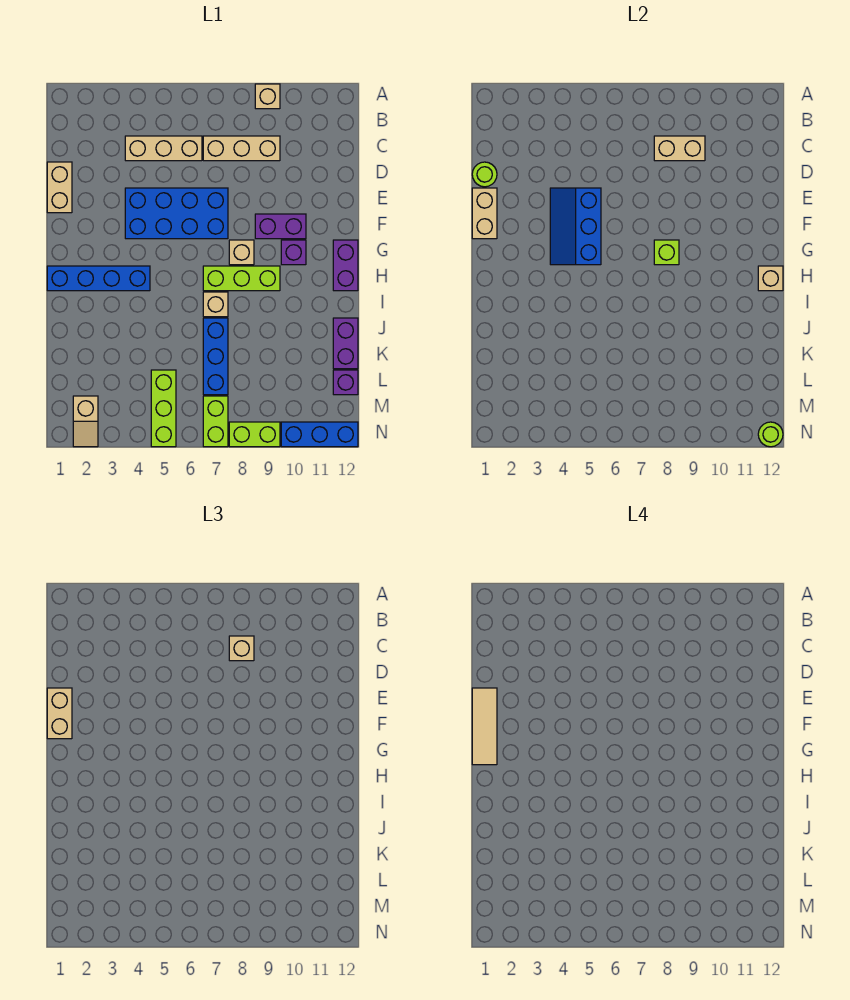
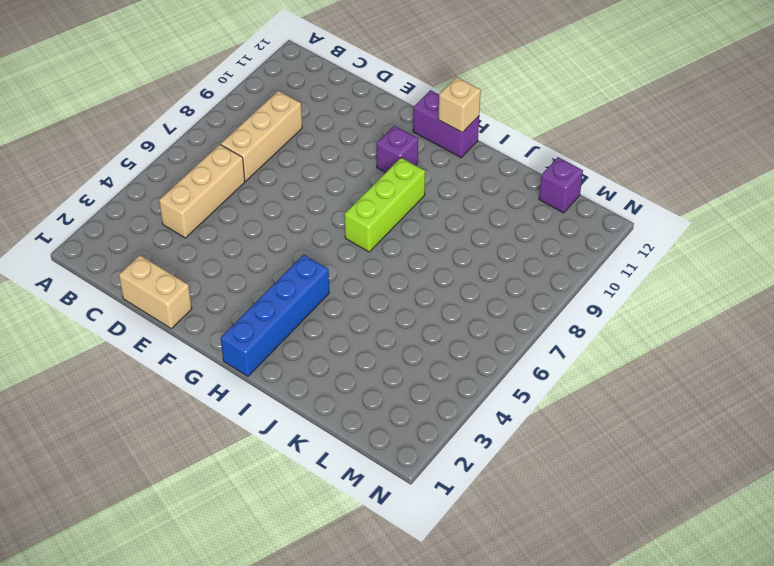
none -> tan brick A9 level 1
none -> blue brick E4:F7 level 1
none -> purple brick F9:F10 level 1
none -> tan brick G8 level 1

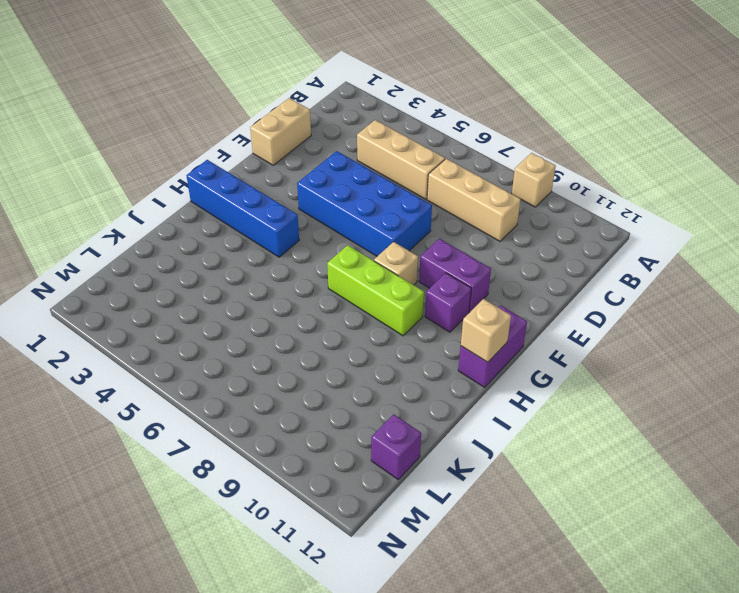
none -> tan brick I7 level 1
none -> blue brick J7:L7 level 1
none -> purple brick J12:K12 level 1
none -> lime brick L5:N5 level 1

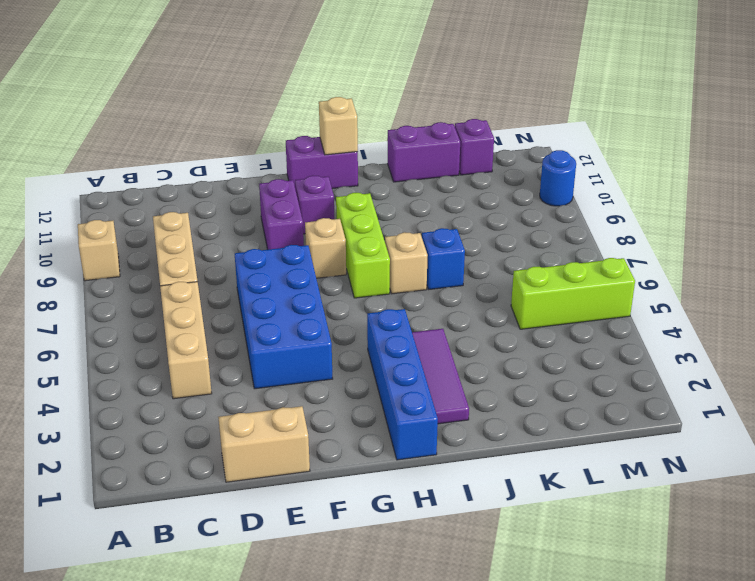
purple tile I2:I4 level 1 -> none
blue brick J7 level 1 -> blue brick J7:L7 level 1
blue round brick N10 level 1 -> blue brick N10:N12 level 1
none -> tan slope M2:N2 level 1 top M
none -> lime brick M7:N7 level 1
none -> lime brick N8:N9 level 1
none -> tan brick C8:C9 level 2

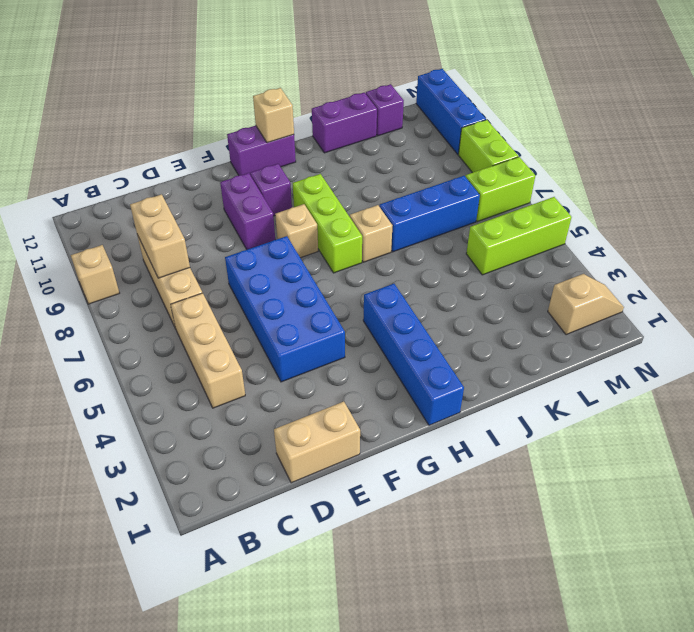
none -> lime round brick D1 level 2
none -> tan brick E1:F1 level 2
none -> blue slope E4:G5 level 2 top 5
none -> lime brick G8 level 2

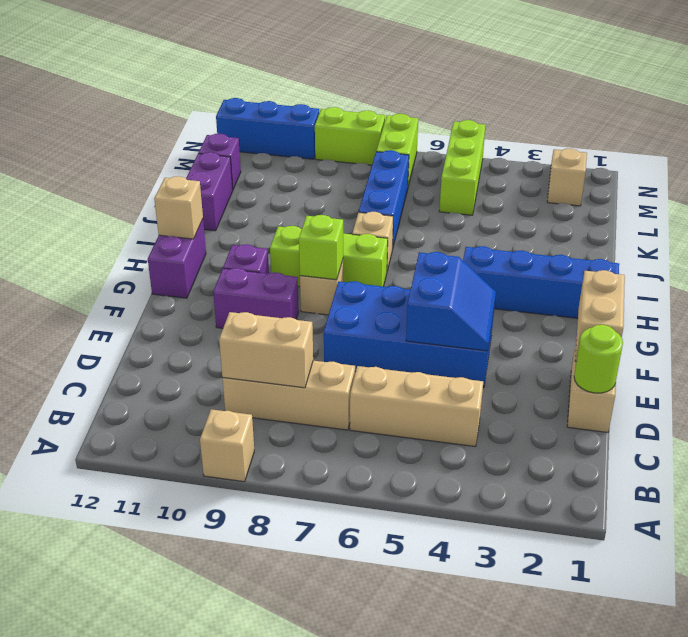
blue slope E4:F5 level 2 top 5 -> blue slope E4:G5 level 2 top 5
none -> lime round brick N12 level 2
none -> tan brick C8 level 3
none -> tan brick E1:F1 level 3
none -> tan tile E1:G1 level 4

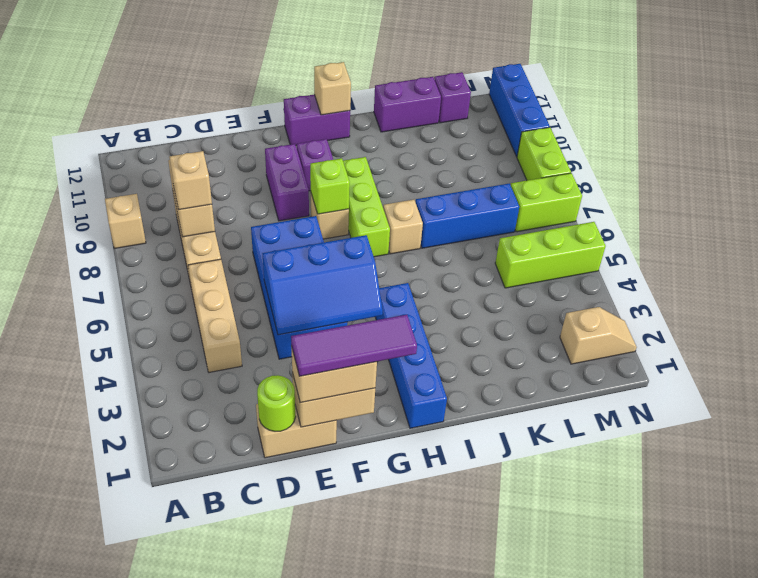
purple tile E1:G1 level 4 -> tan tile E1:G1 level 4
none -> lime round brick N12 level 2

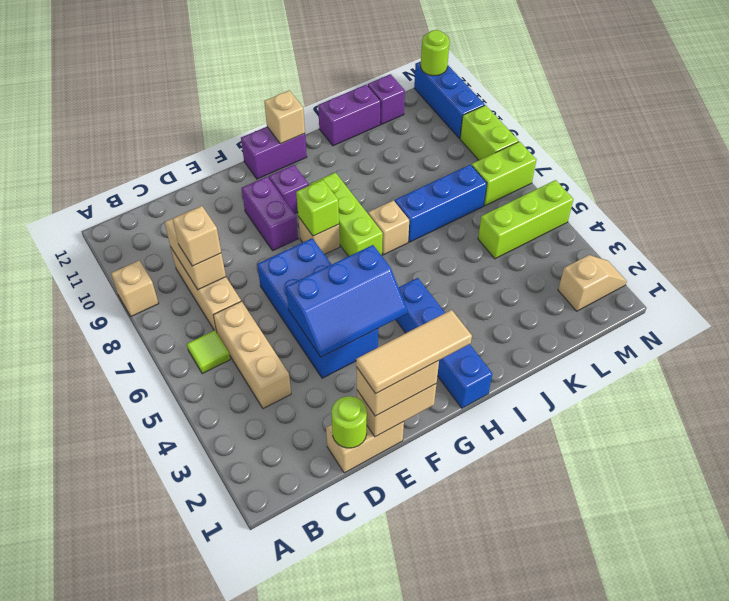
lime tile B6 level 1 -> none

